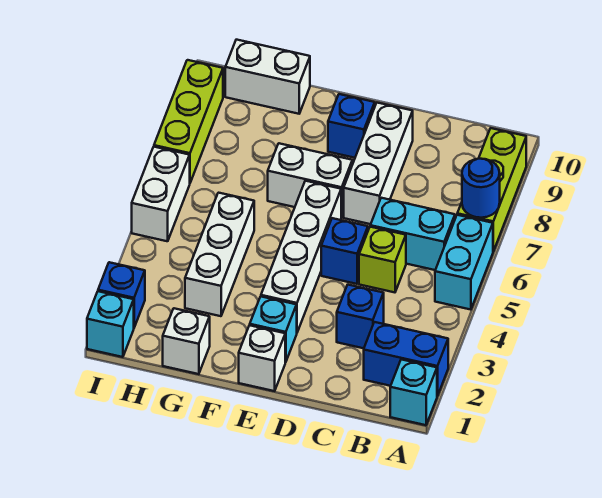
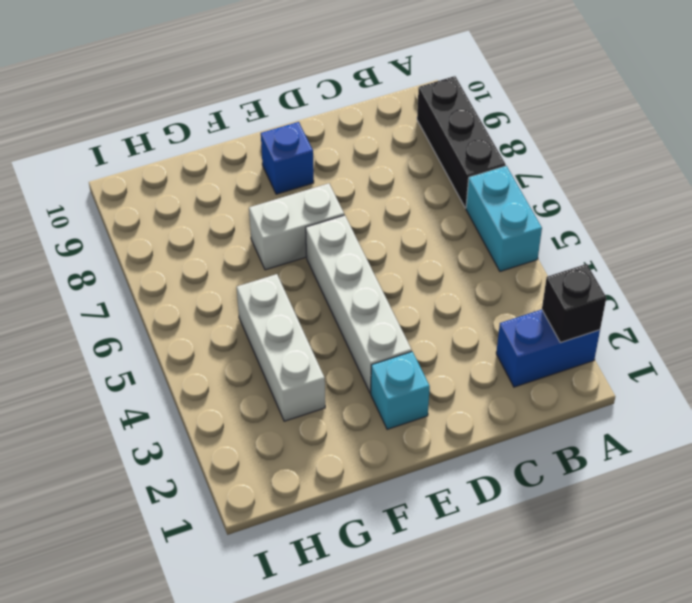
black brick A2 level 2 -> none
black brick A7:A9 level 1 -> lime brick A7:A9 level 1
none -> cyan brick A1 level 1
none -> cyan brick B6:C6 level 1
none -> blue brick C3 level 1

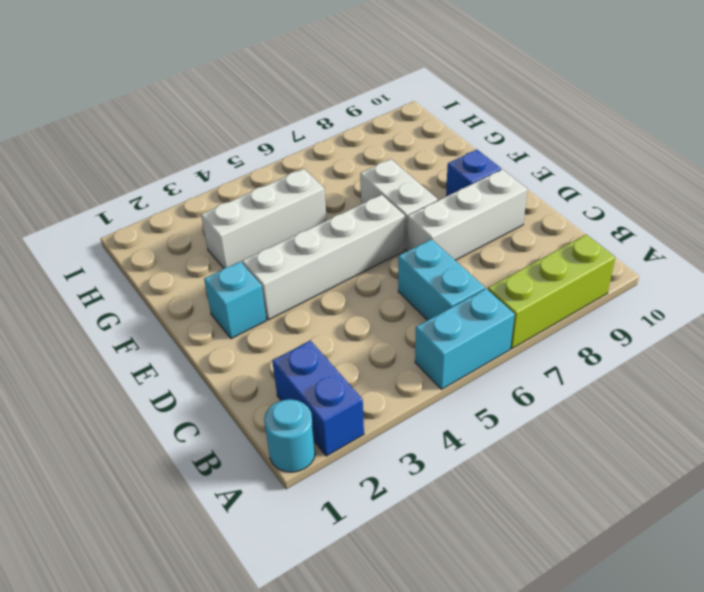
cyan round brick A1 level 1 -> cyan brick A1 level 1
none -> blue brick C3 level 1
none -> lime brick C5 level 1
none -> blue brick D5 level 1

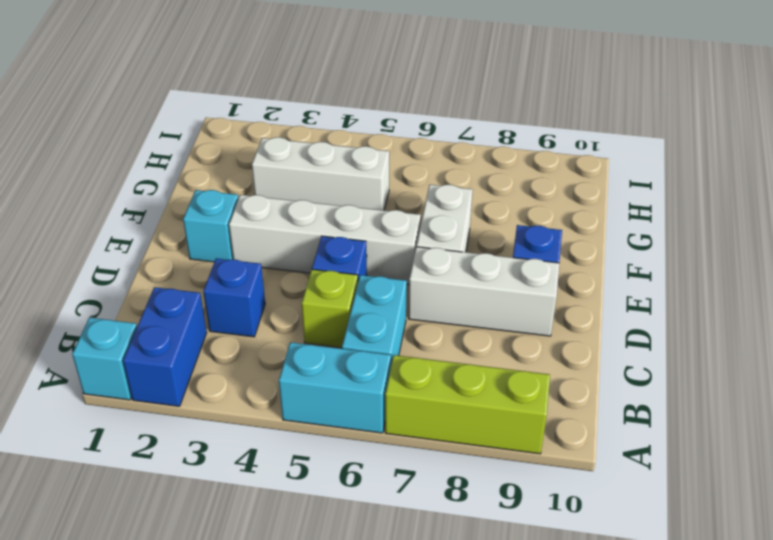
none -> white brick E1 level 1
none -> white brick G1 level 1
none -> white brick G10:H10 level 1

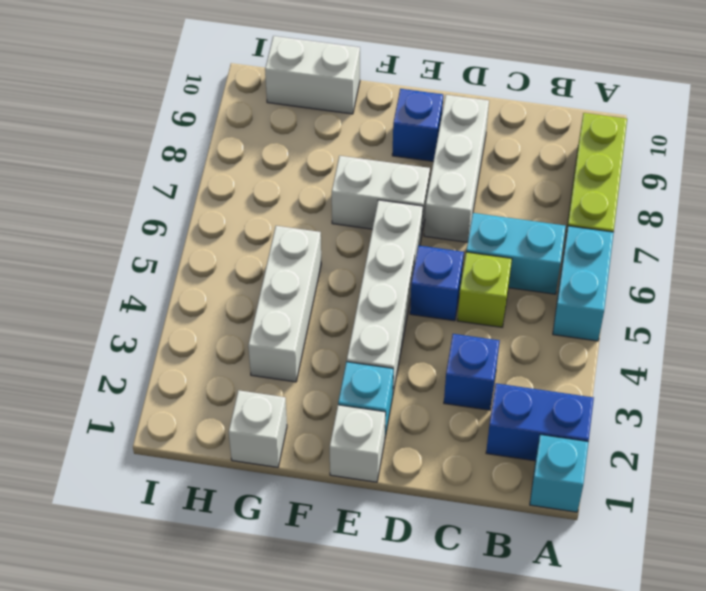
none -> cyan brick I1 level 1
none -> blue brick I2 level 1
none -> white brick I5:I6 level 1

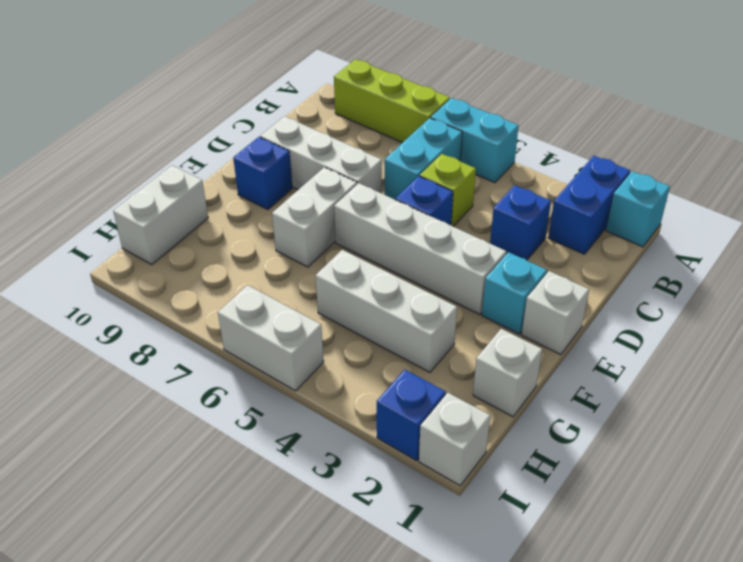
white brick I1 level 1 -> cyan brick I1 level 1
none -> lime brick I7:I9 level 1
none -> blue round brick A7 level 2

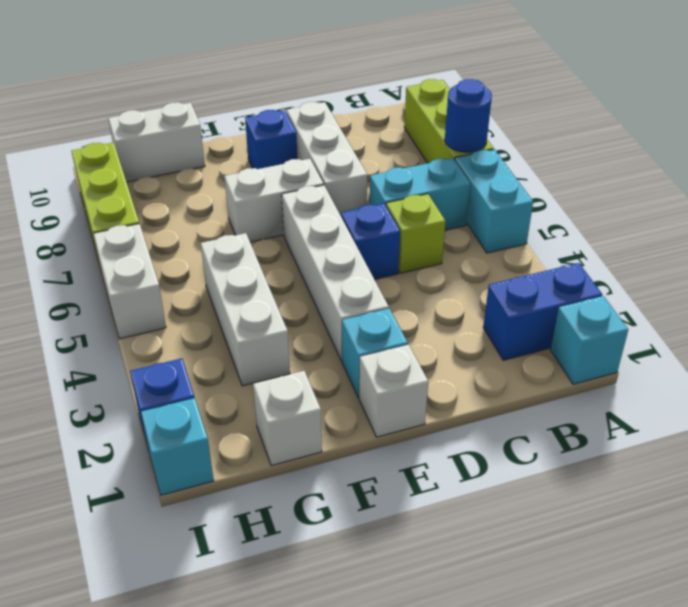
none -> blue brick C3 level 1

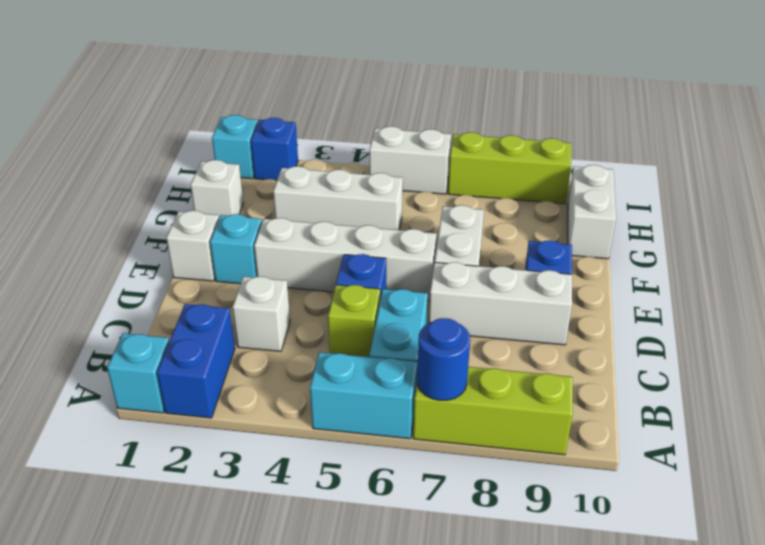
white brick C3 level 1 -> blue brick C3 level 1

